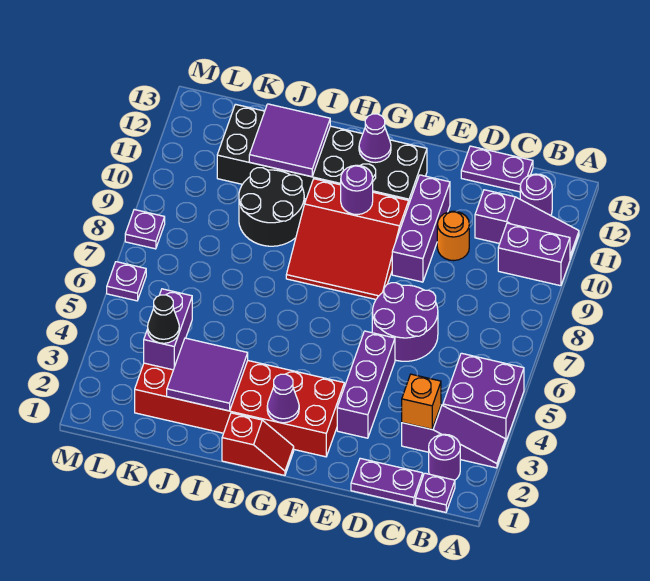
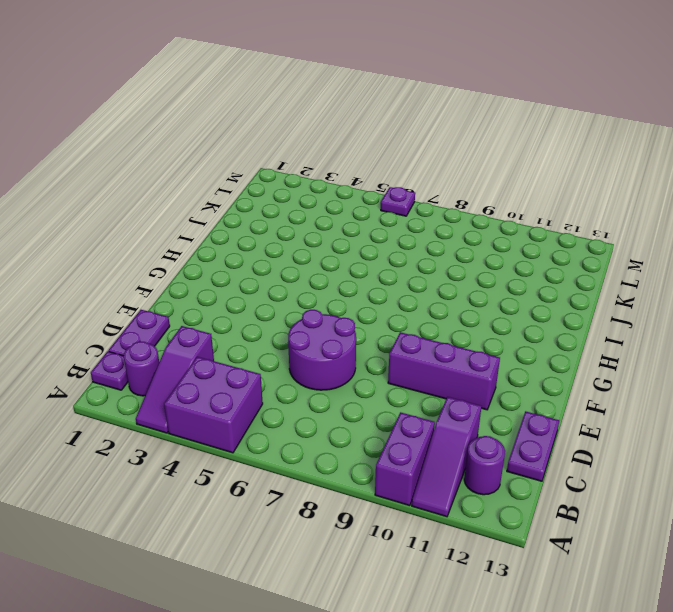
none -> orange round brick D10 level 1
none -> purple brick E3:E5 level 1
none -> red brick F2:K3 level 1

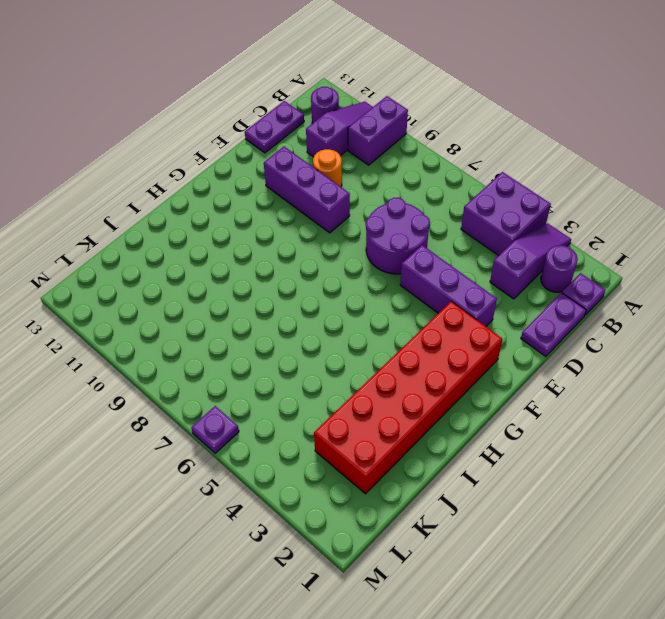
none -> red slope F8:H10 level 1 top 10
none -> black brick F11:K12 level 1
none -> red slope G1:H1 level 1 top H

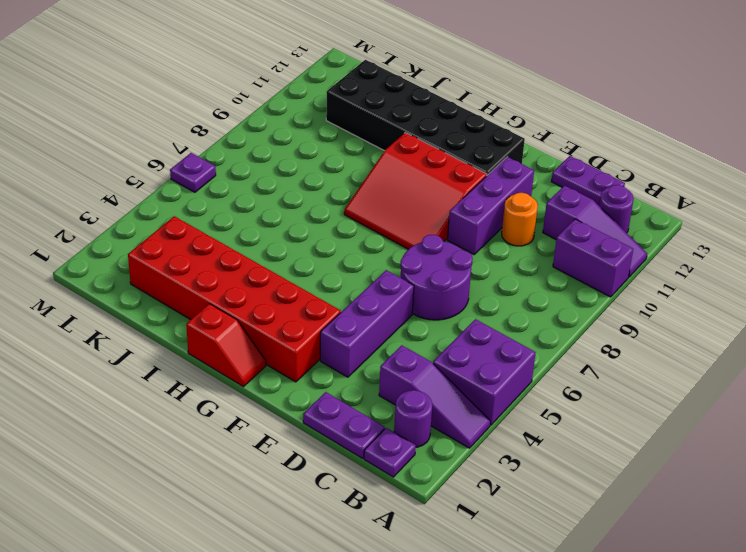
none -> black round brick I9:J10 level 1
none -> purple plate M8 level 1
none -> orange brick C3 level 2

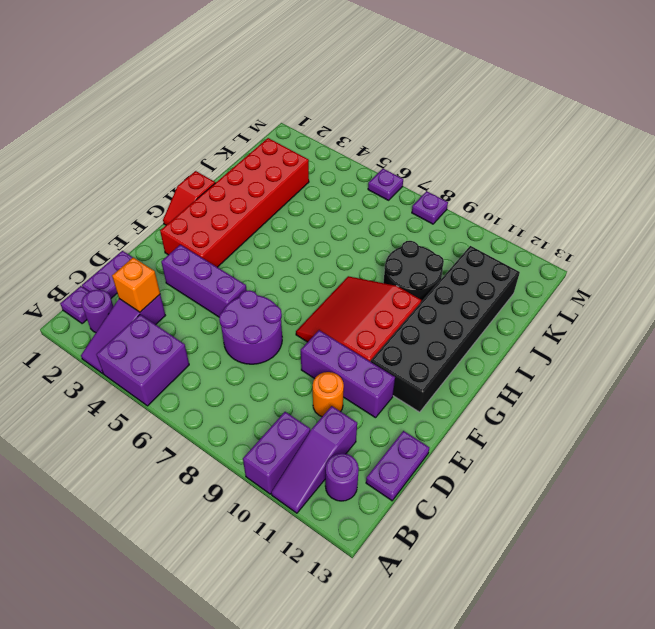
none -> purple cone G2 level 2
none -> purple round brick G10 level 2
none -> purple cone G12 level 2

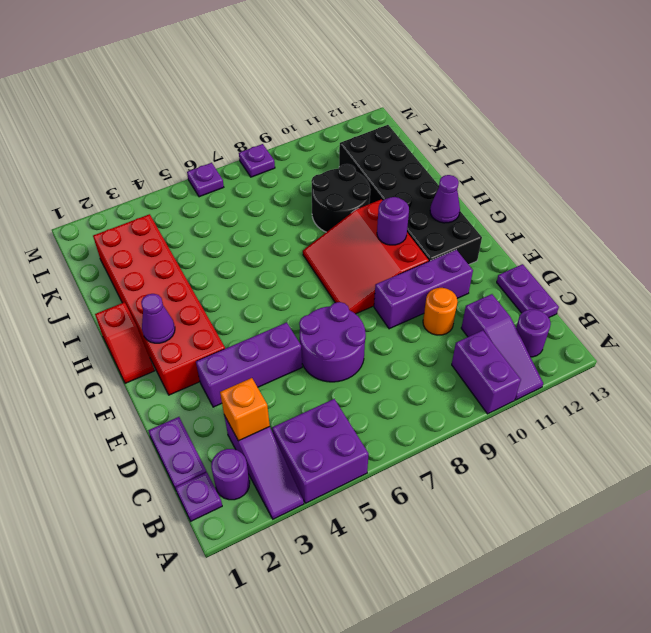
none -> purple tile I2:J3 level 2
none -> purple tile I11:J12 level 2
none -> purple brick K3:K4 level 2

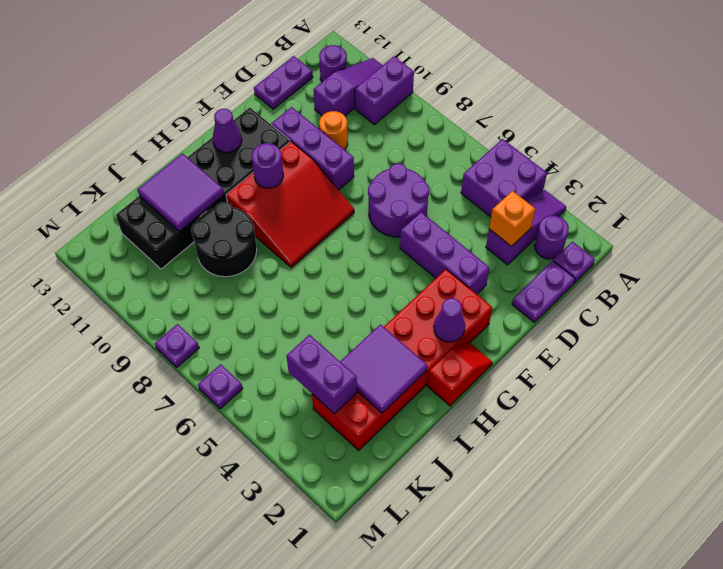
none -> black cone K3 level 3

